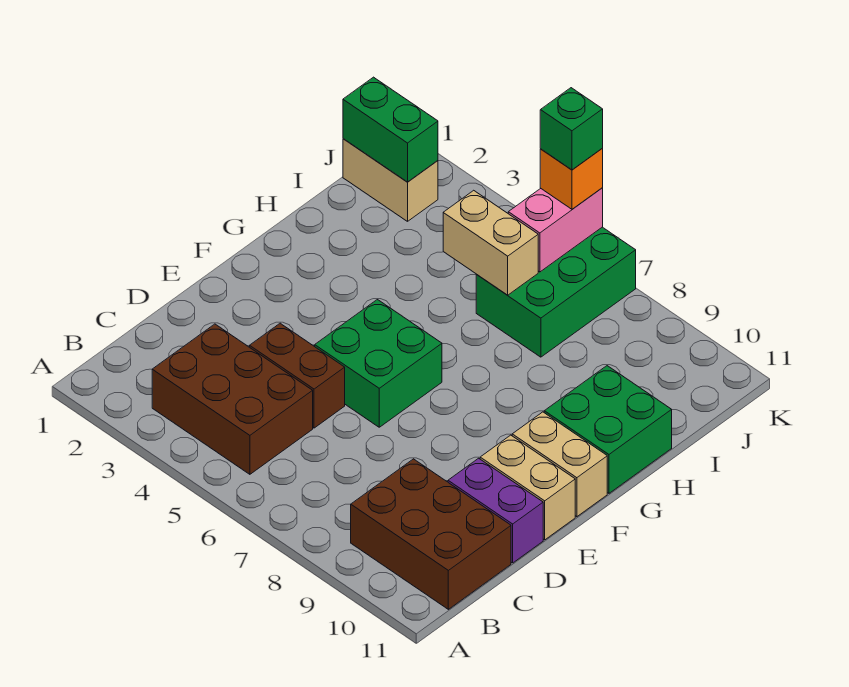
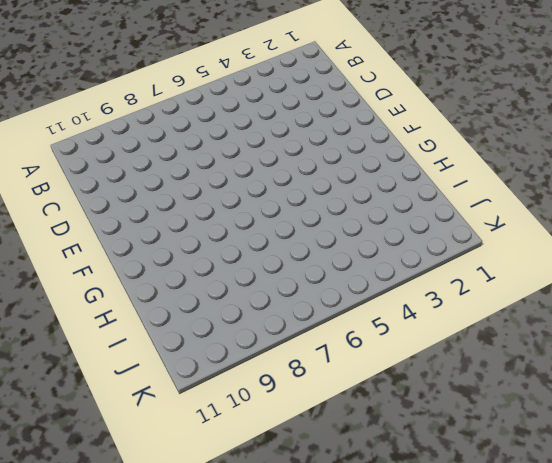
none -> brown brick B3:C5 level 1
none -> brown brick B9:C11 level 1
none -> brown brick D4:D5 level 1

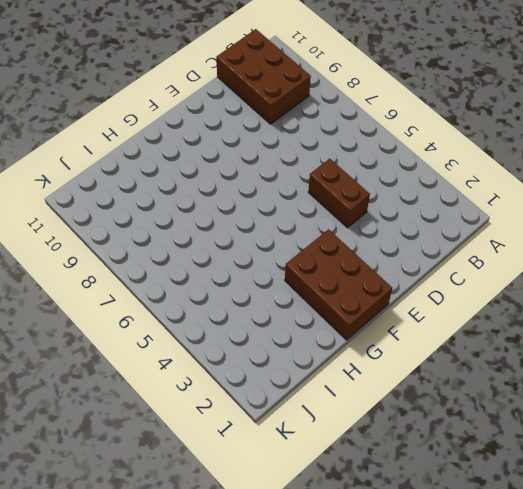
brown brick F1:G3 level 1 -> brown brick B3:C5 level 1
none -> purple brick D10:D11 level 1
none -> green brick E5:F6 level 1
none -> tan brick E10:E11 level 1

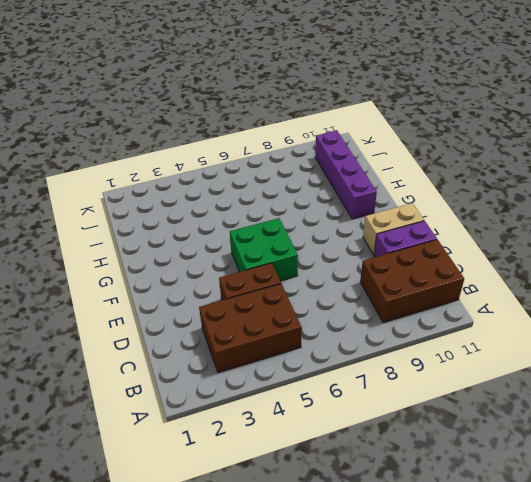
purple brick G10:J10 level 1 -> green brick G10:H11 level 1
none -> tan brick F10:F11 level 1
none -> green brick I6:K7 level 1
none -> tan brick J1:J2 level 1

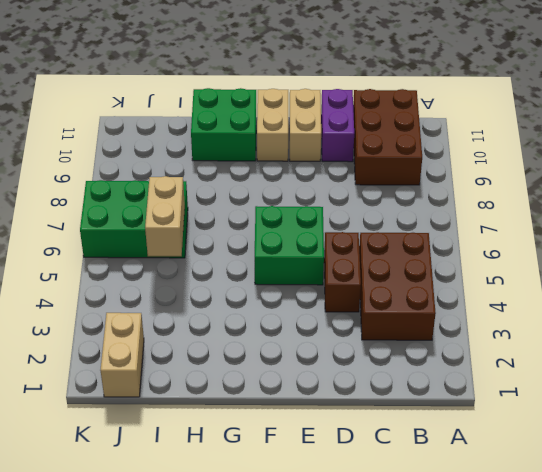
none -> green brick J1:J2 level 2
none -> pink brick J6:K6 level 2
none -> orange brick K6 level 3

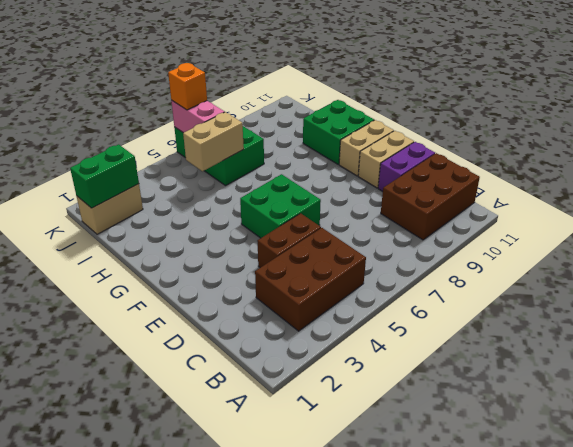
none -> green brick K6 level 4

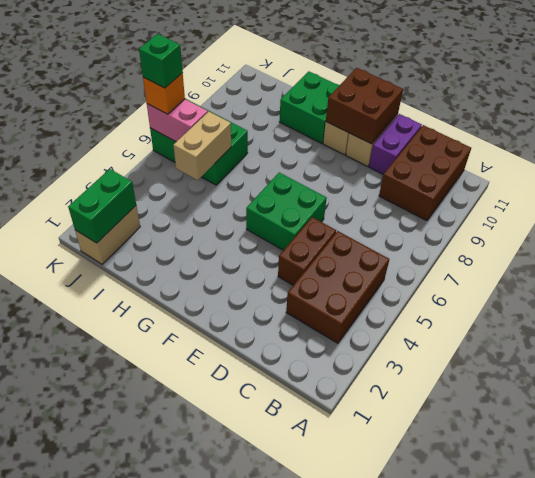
brown brick E10:F11 level 2 -> none

